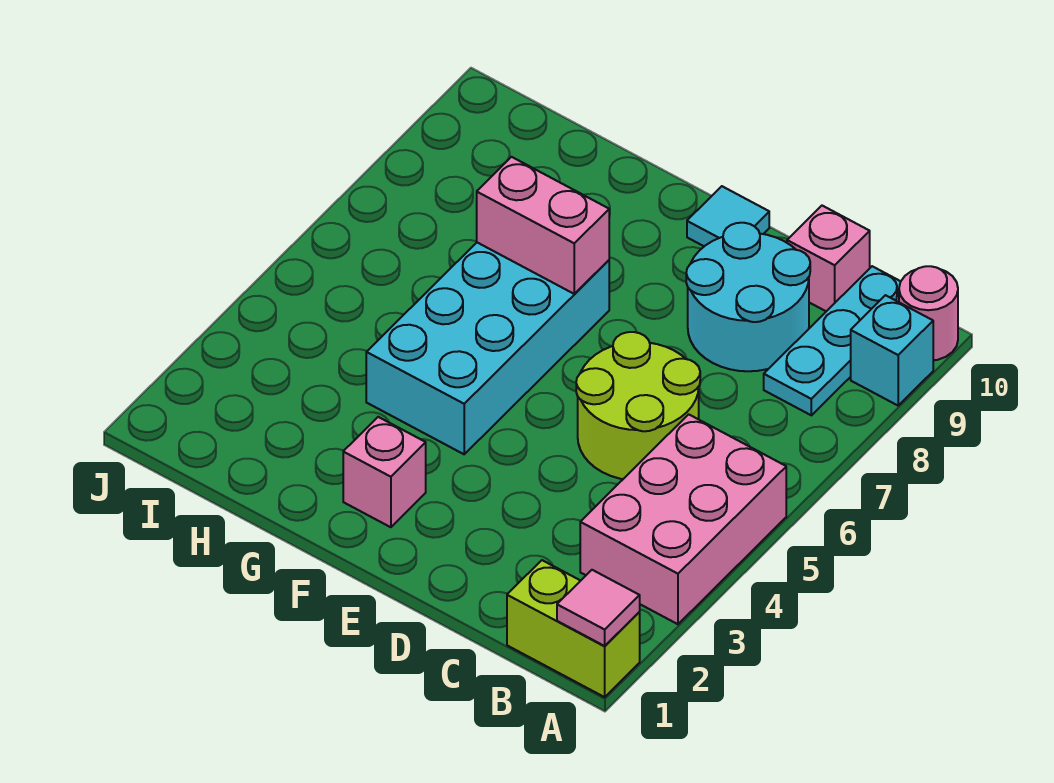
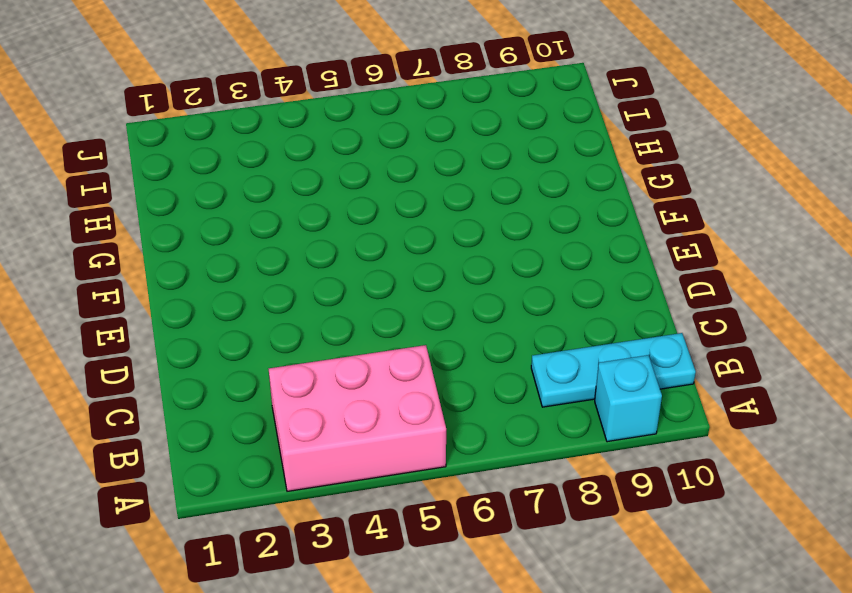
none -> lime brick A1:B1 level 1
none -> pink round brick A10 level 1
none -> lime round brick C5:D6 level 1

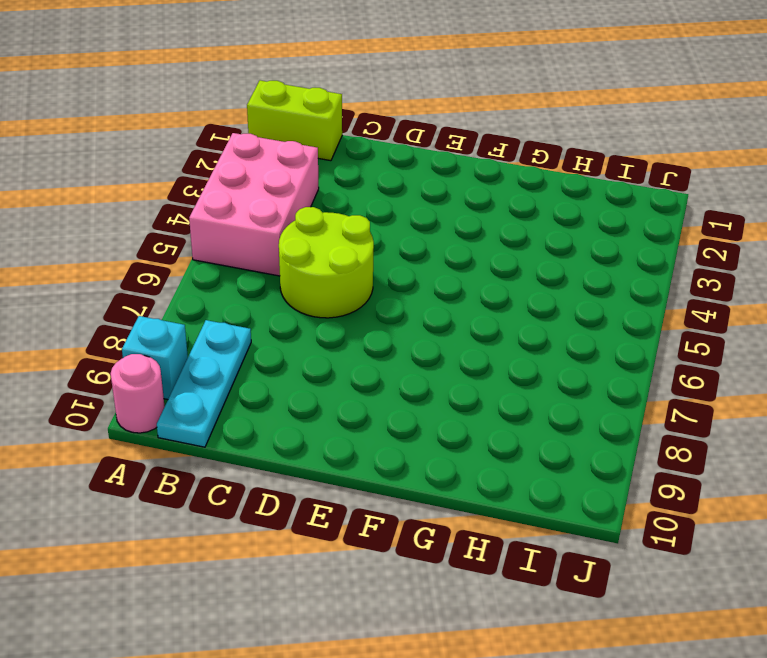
none -> cyan round brick C8:D9 level 1
none -> pink brick C10 level 1
none -> cyan tile E10 level 1

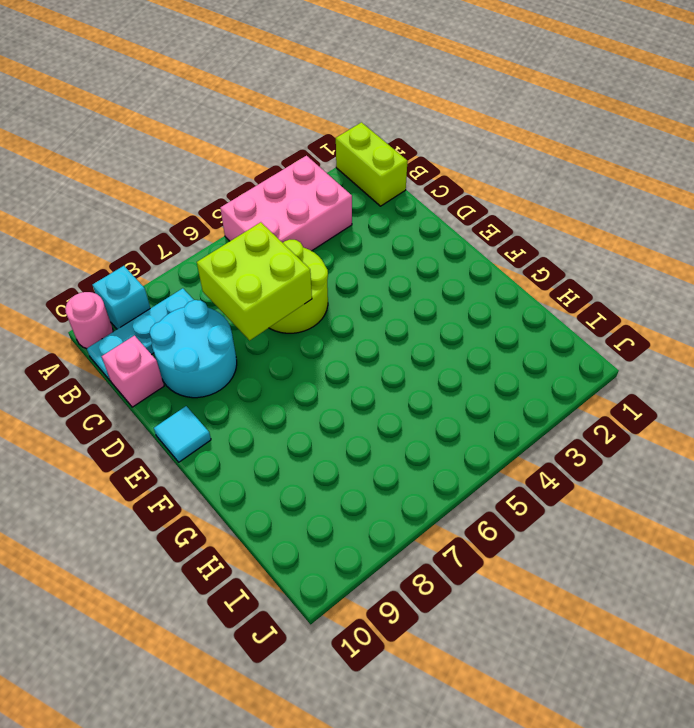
lime brick C6:D7 level 2 -> none
none -> pink brick F2 level 1
none -> cyan brick F4:G7 level 1
none -> pink tile A1 level 2

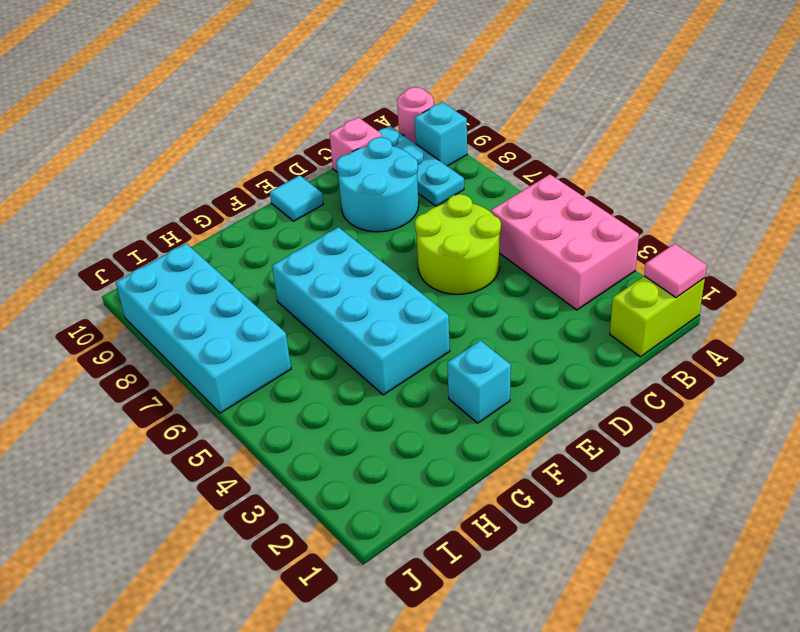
cyan brick F2 level 1 -> pink brick F2 level 1
cyan brick I6:J9 level 1 -> none
none -> pink brick F7:G7 level 2

